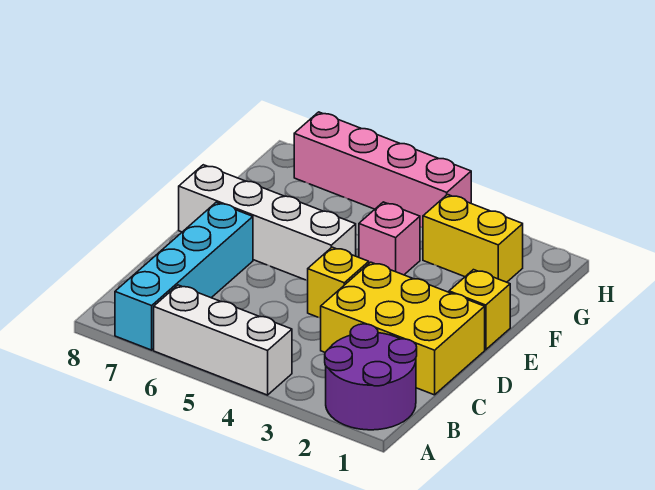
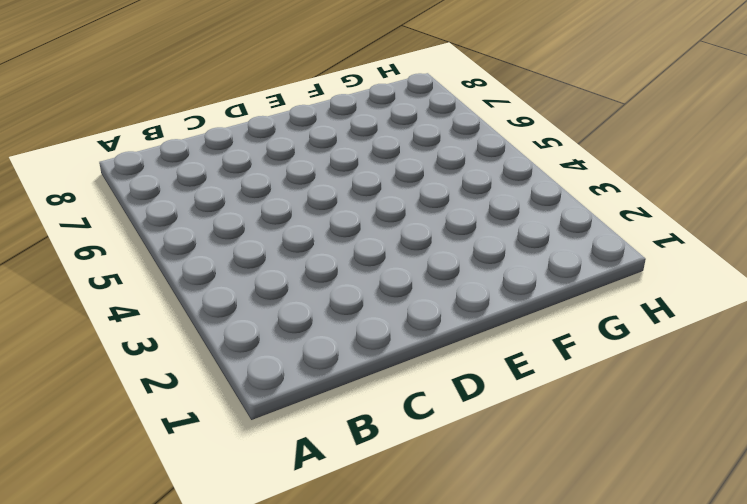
none -> purple round brick A1:B2 level 1
none -> white brick A4:A6 level 1

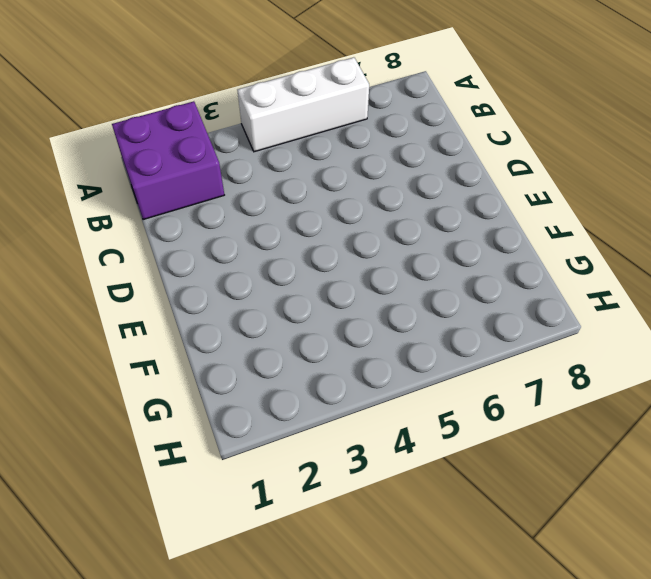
purple brick A1:B2 level 1 -> purple round brick A1:B2 level 1
none -> cyan brick A7:D7 level 1
none -> yellow brick C1:D3 level 1

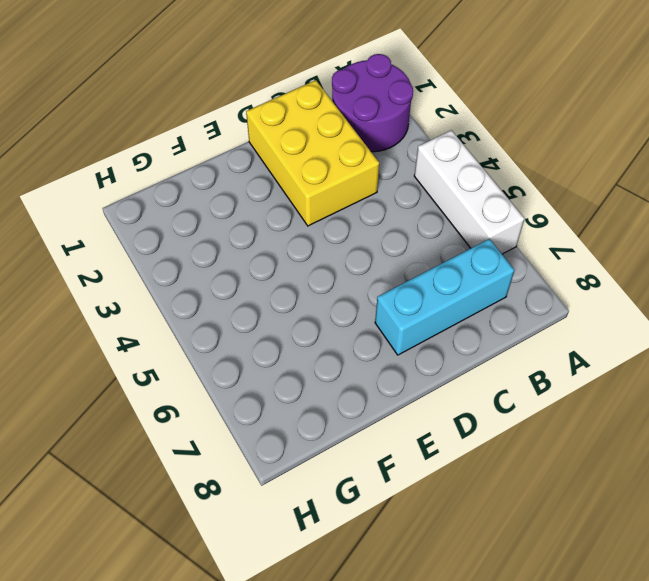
cyan brick B7:D7 level 1 -> cyan brick A7:D7 level 1
none -> yellow brick D4 level 1
none -> yellow brick E1 level 1

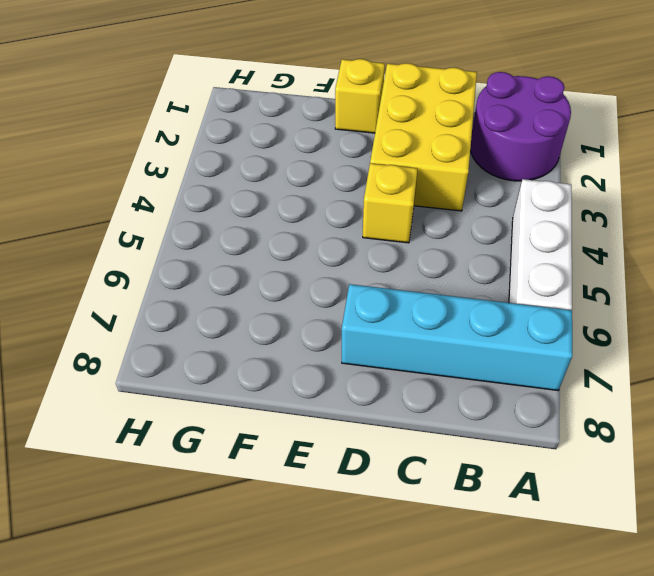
none -> white brick E5:E8 level 1
none -> pink brick F4 level 1

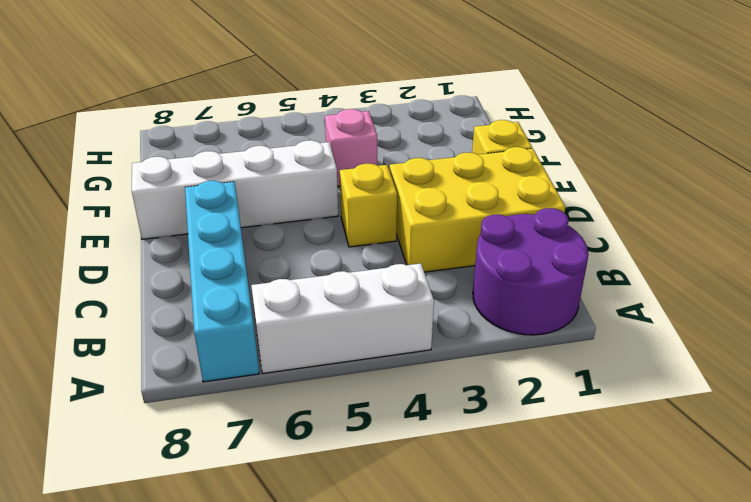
none -> yellow brick G2:G3 level 1
none -> pink brick H4:H7 level 1

